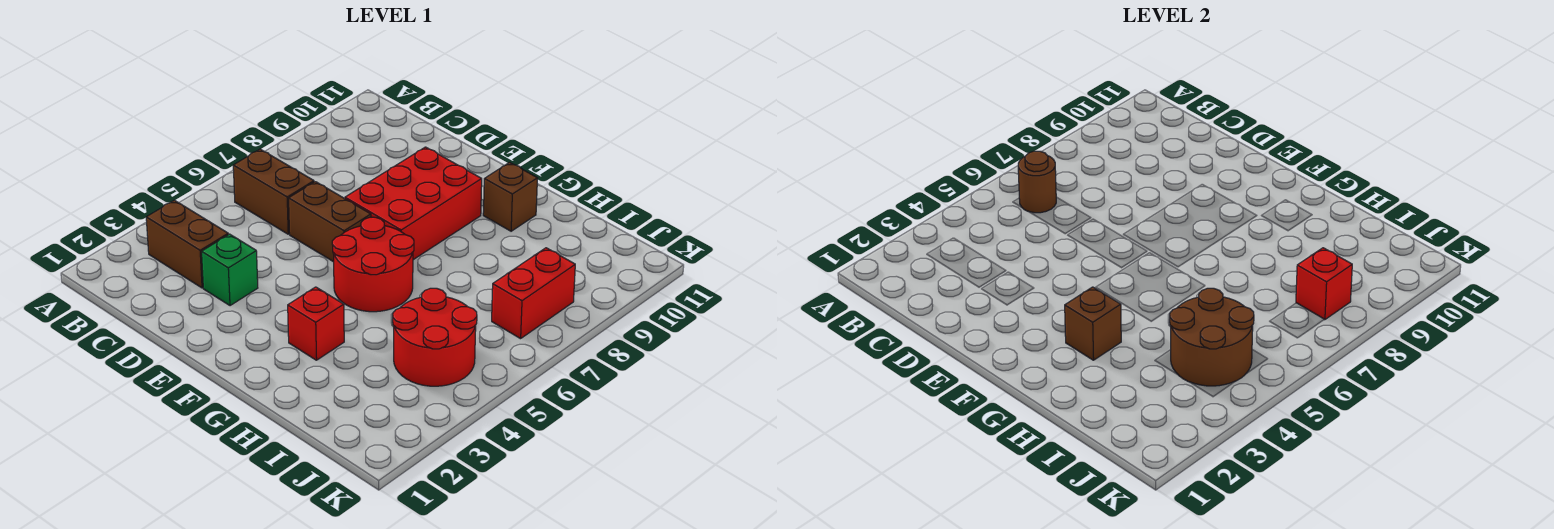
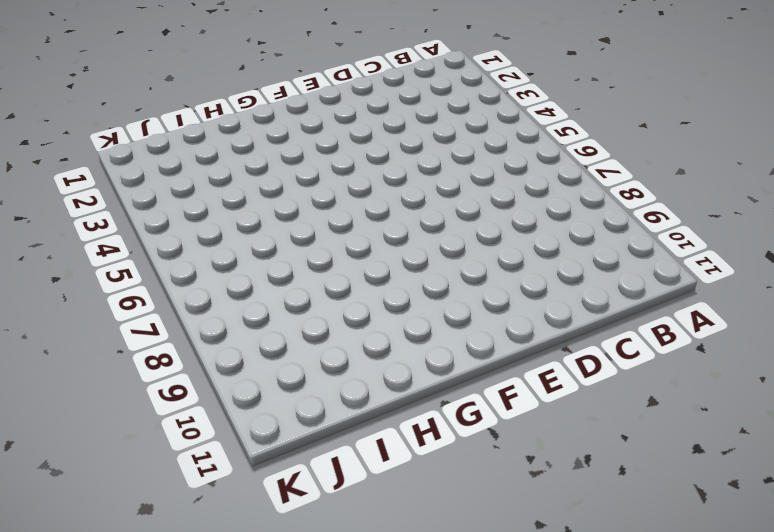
none -> brown brick B3:C3 level 1
none -> brown brick B6:C6 level 1
none -> green brick D3 level 1

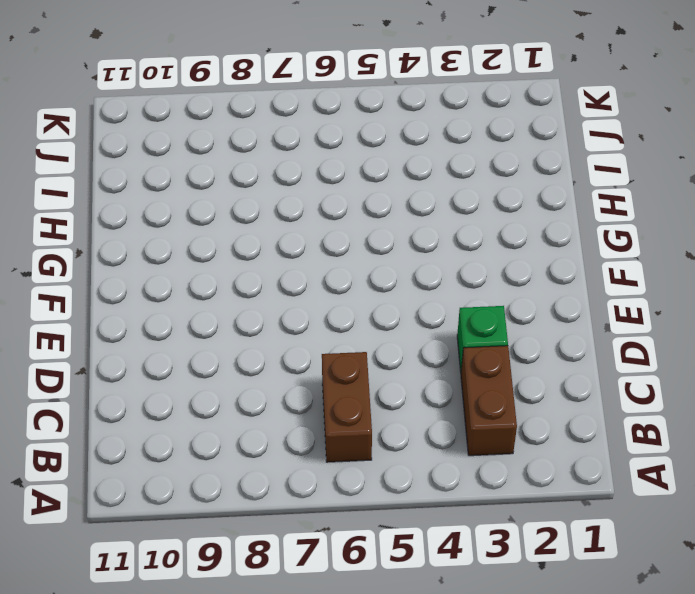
none -> brown brick D6:E6 level 1
none -> red brick E7:F9 level 1
none -> red round brick F5:G6 level 1

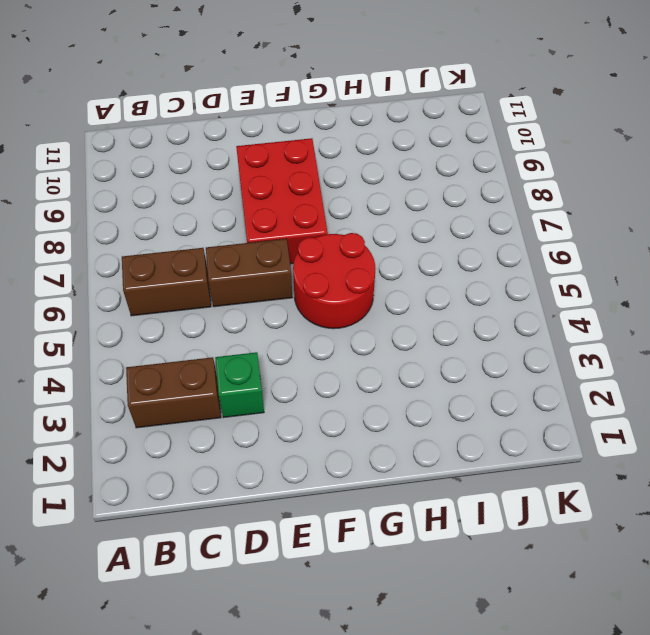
none -> red brick G3 level 1
none -> brown brick G10 level 1
none -> red round brick I4:J5 level 1

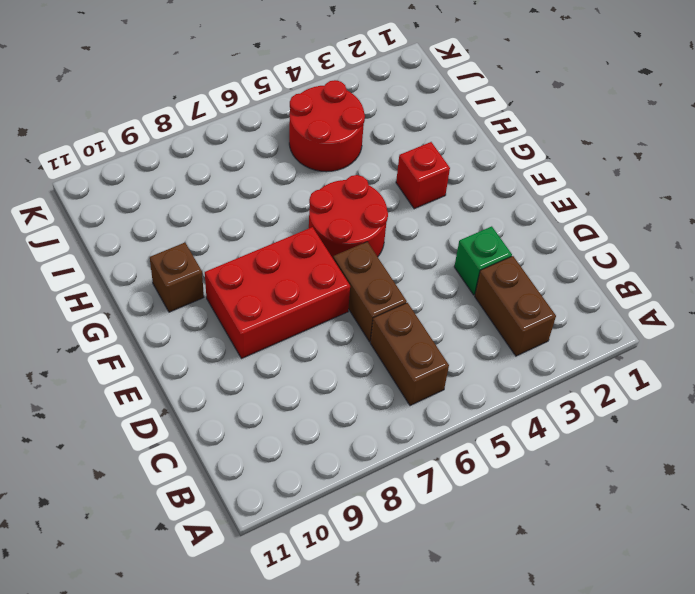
none -> red brick J7:J8 level 1
none -> brown round brick B6 level 2
none -> brown brick G3 level 2

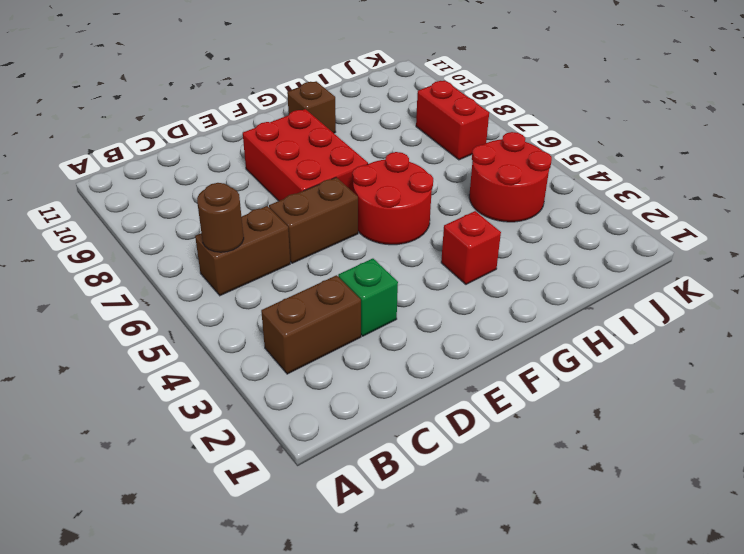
none -> brown brick G3 level 2
none -> brown round brick I4:J5 level 2
none -> red brick J8 level 2

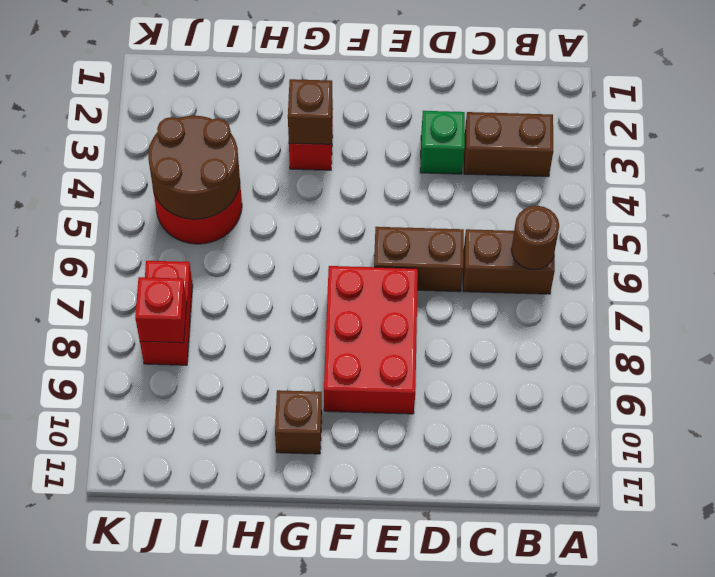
none -> red round brick F5:G6 level 1

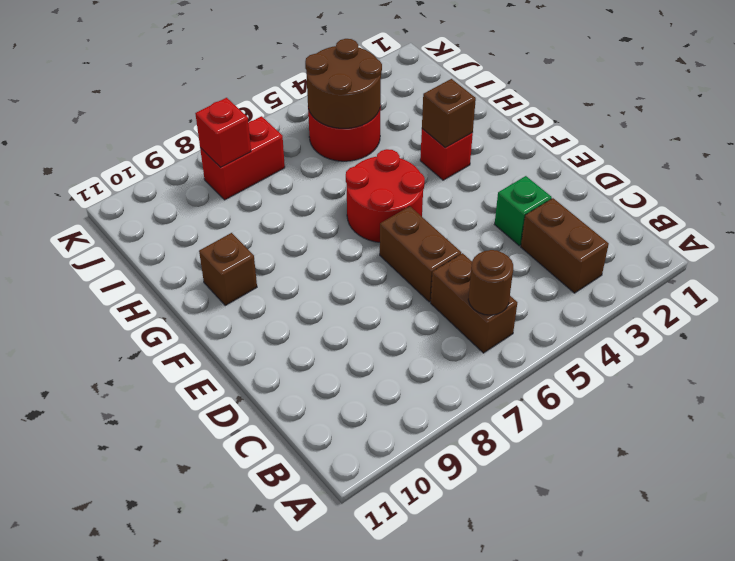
none -> red brick E7:F9 level 1

